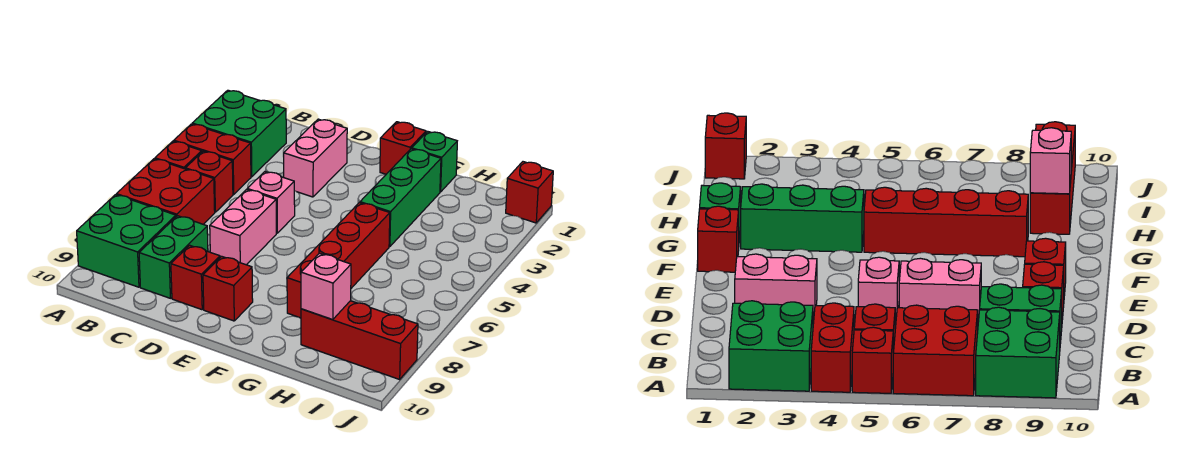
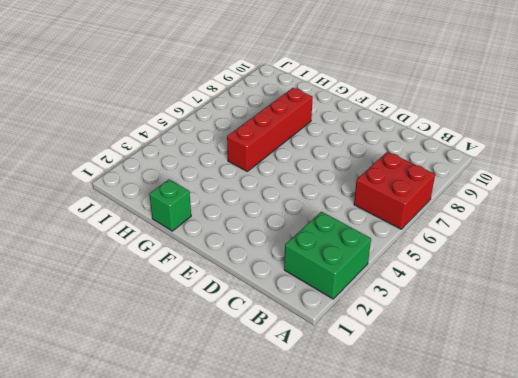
none -> red brick A4:B4 level 1
none -> red brick A5 level 1
none -> green brick A8:B9 level 1

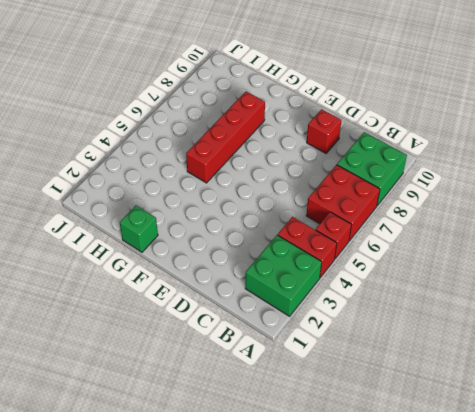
none -> red brick B5 level 1
none -> green brick C8:C9 level 1
none -> pink brick D2:D3 level 1

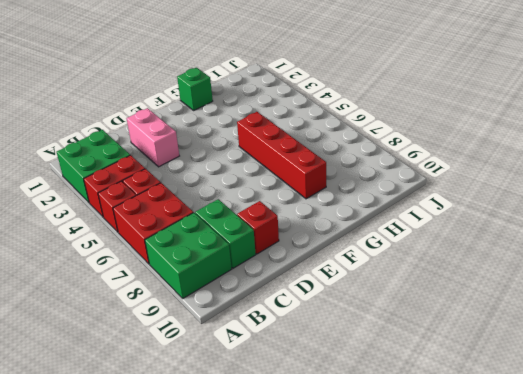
none -> pink brick D5 level 1
none -> pink brick D6:D7 level 1
none -> red brick E9 level 1

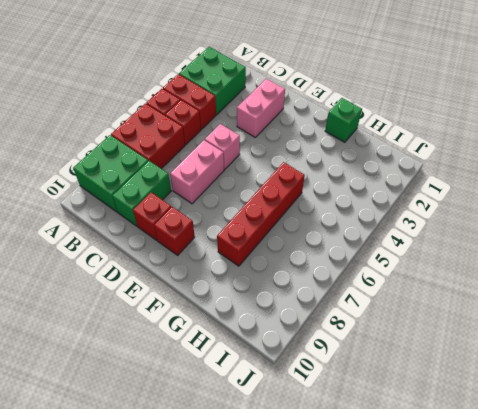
none -> red brick F1 level 1
none -> green brick G2:G4 level 1
none -> red brick H9:J9 level 1

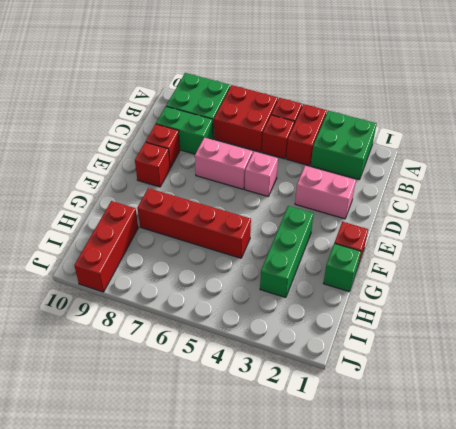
green brick F3:H3 level 1 -> green brick G2:G4 level 1
none -> red brick J1 level 1
none -> pink brick H9 level 2

